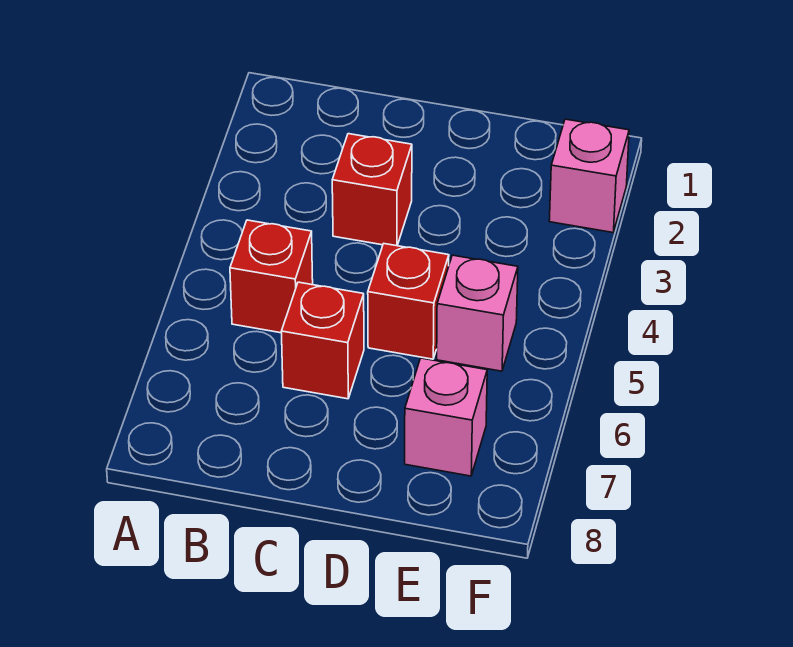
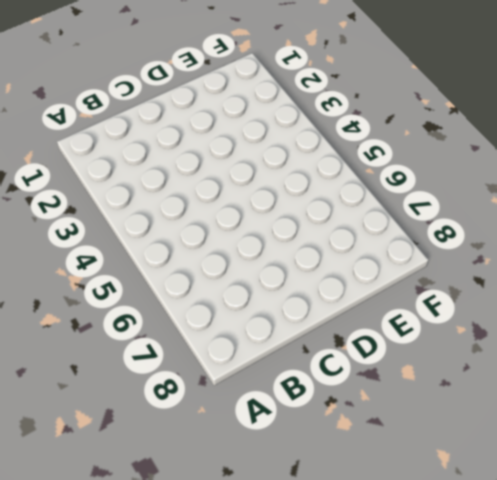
none -> red brick B5 level 1
none -> red brick C3 level 1

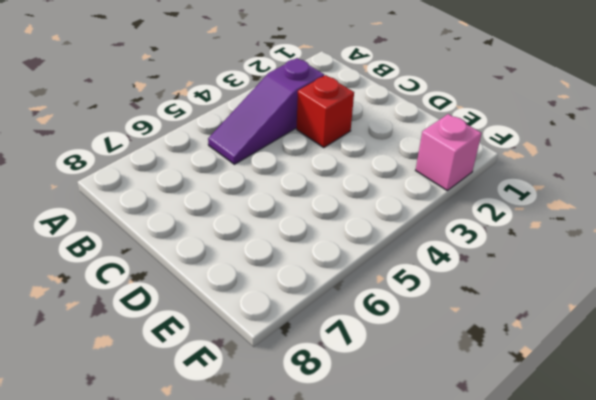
purple slope B3:B5 level 1 top 3 -> red brick B5 level 1
none -> red brick C6 level 1
none -> red brick D5 level 1

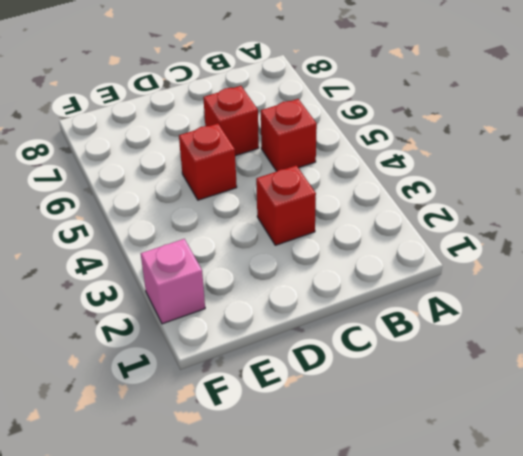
none -> pink brick E5 level 1
none -> pink brick E7 level 1

